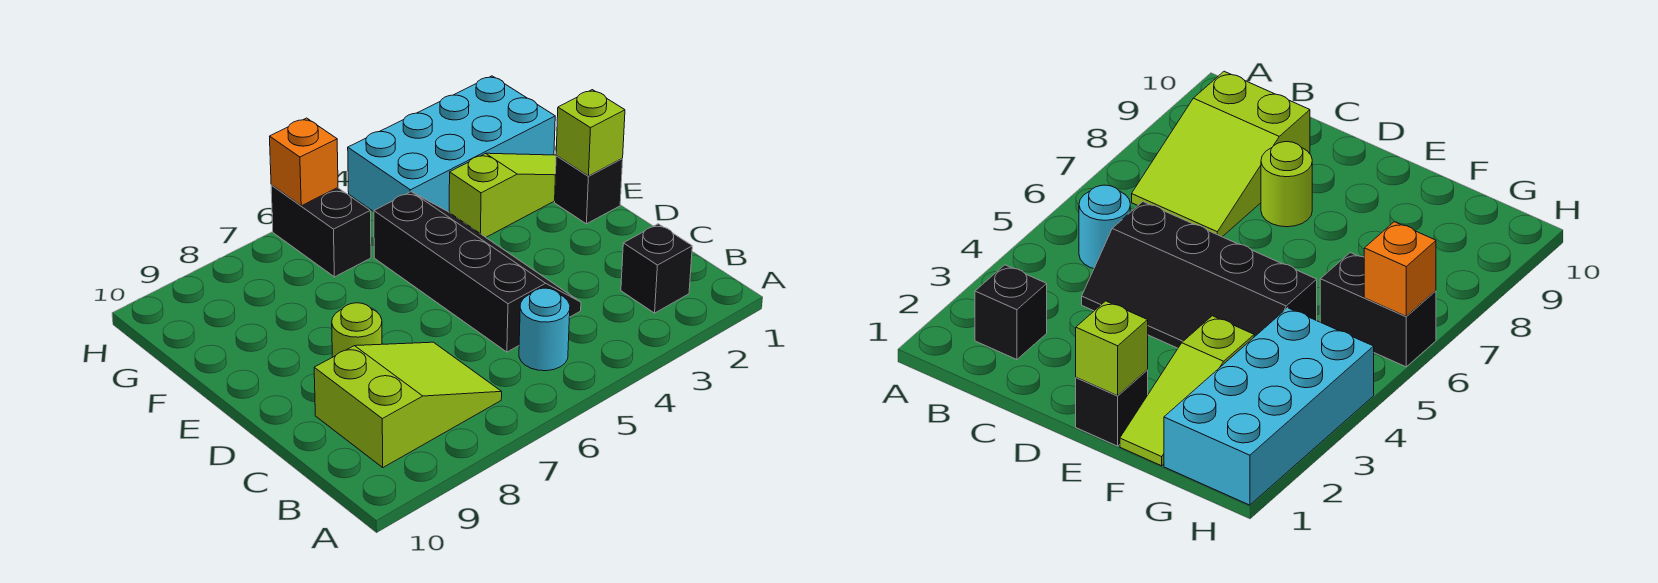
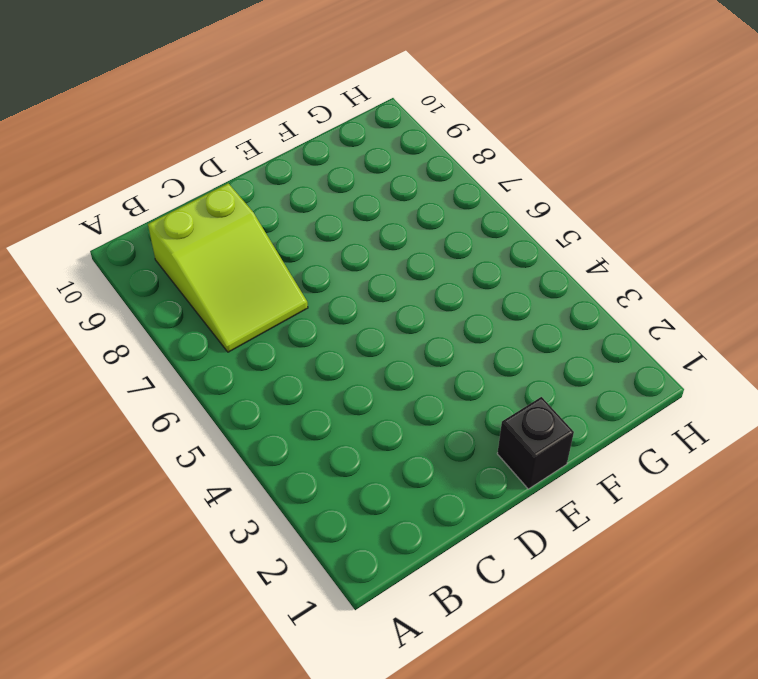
none -> black brick B2 level 1
none -> cyan round brick B5 level 1

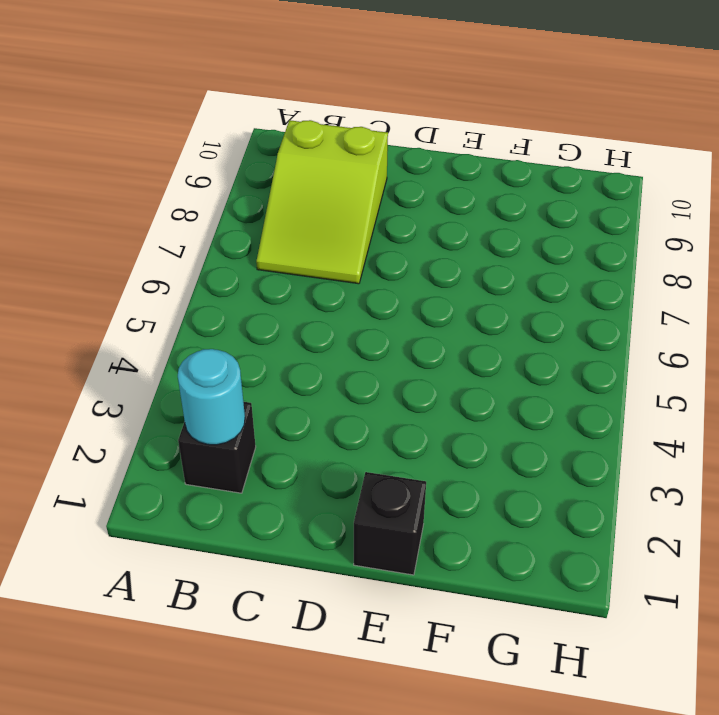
cyan round brick B2 level 2 -> cyan round brick B5 level 1
none -> black slope C4:F5 level 1 top 5
none -> lime round brick D8 level 1

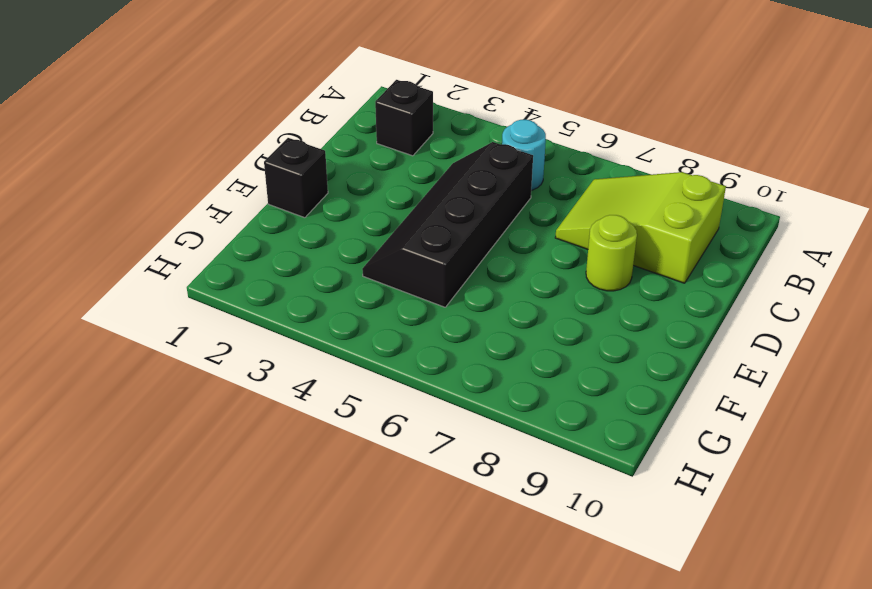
none -> lime slope F1:F3 level 1 top 3
none -> cyan brick G1:H4 level 1

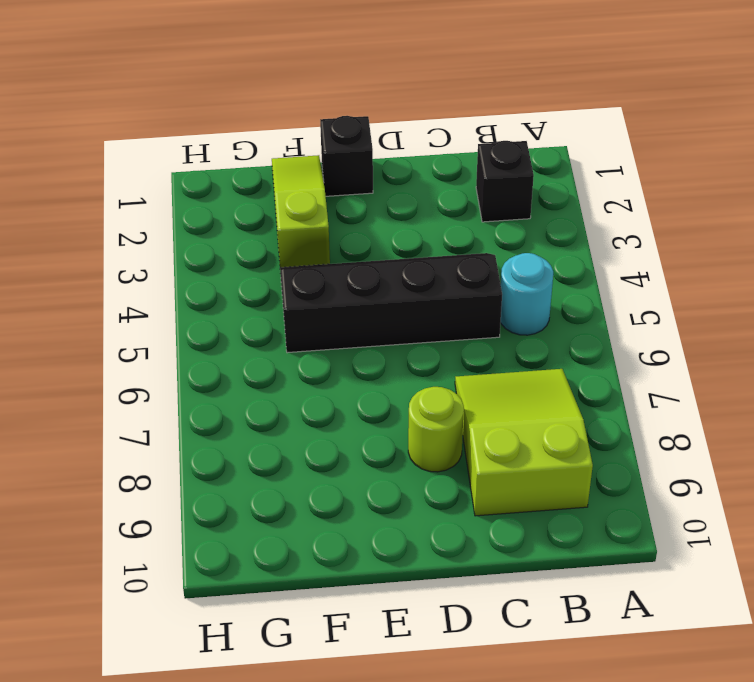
none -> cyan brick G1:H4 level 1
none -> black brick G6:H6 level 1

